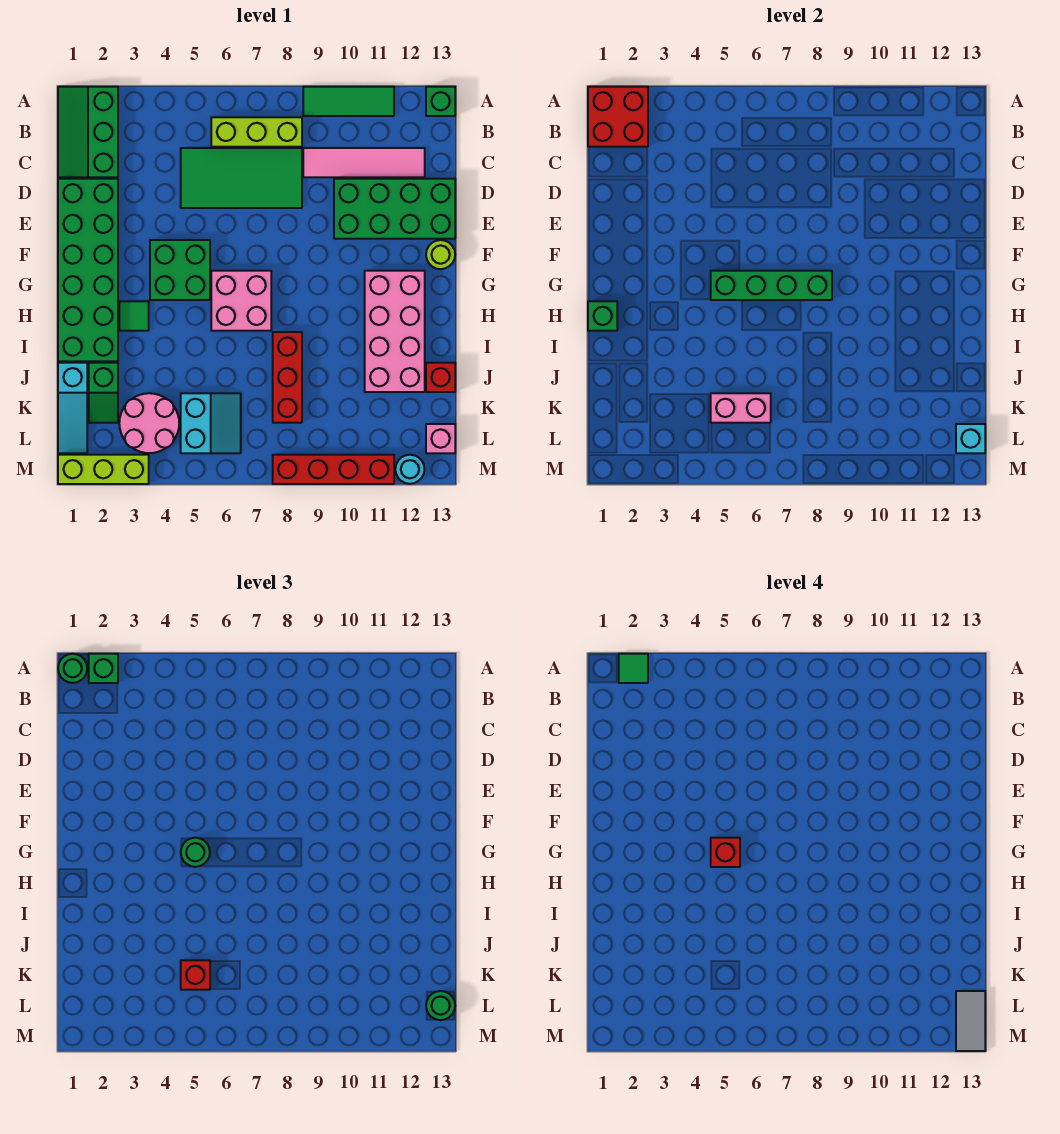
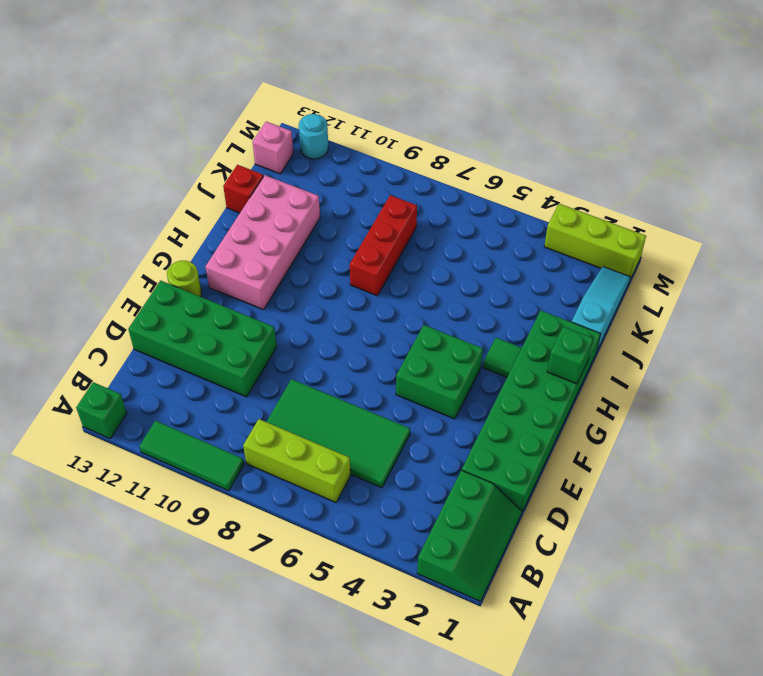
none -> pink tile C9:C12 level 1
none -> pink brick G6:H7 level 1
none -> green slope J2:K2 level 1 top J
none -> pink round brick K3:L4 level 1

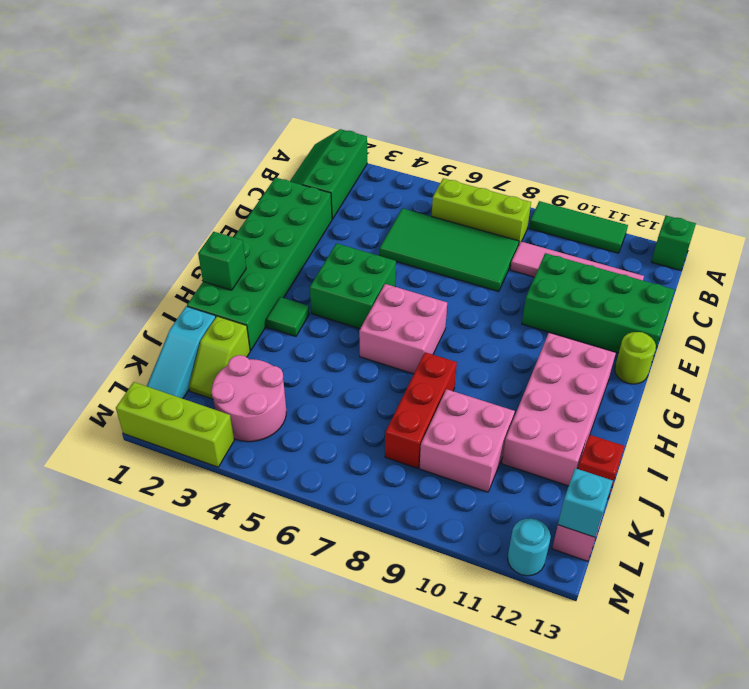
lime slope J2:K2 level 1 top J -> green slope J2:K2 level 1 top J
pink brick J9:K10 level 1 -> none
none -> cyan slope K5:L6 level 1 top 5
none -> red brick M8:M11 level 1
none -> red brick A1:B2 level 2
none -> green brick G5:G8 level 2

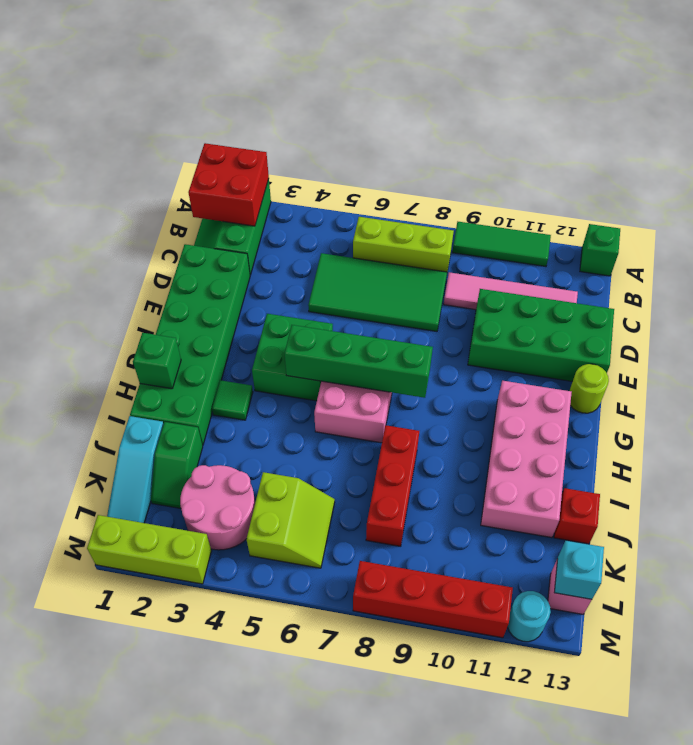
lime slope K5:L6 level 1 top 5 -> cyan slope K5:L6 level 1 top 5
none -> pink brick K5:K6 level 2
none -> green round brick A1 level 3
none -> green brick A2 level 3
none -> green round brick G5 level 3

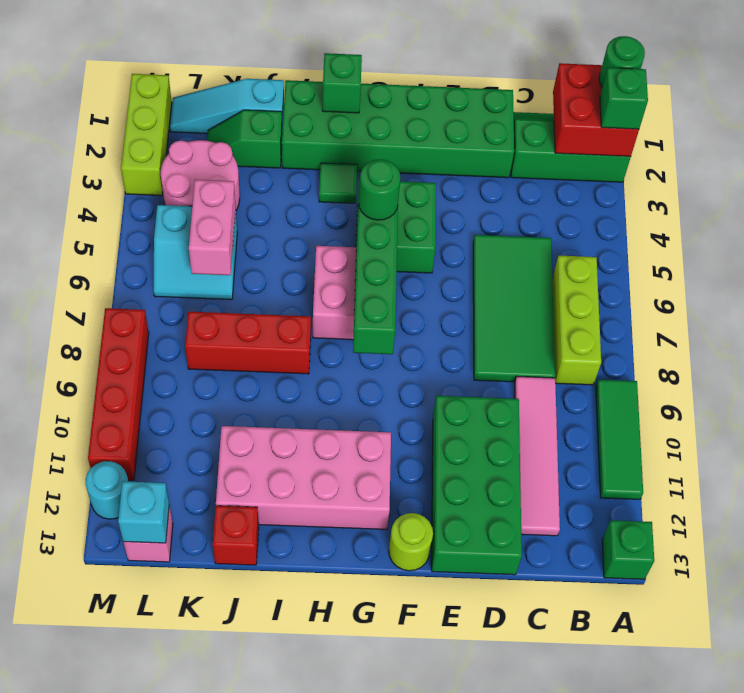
none -> red brick K5 level 3
none -> green round brick L13 level 3
none -> green tile A2 level 4
none -> red brick G5 level 4

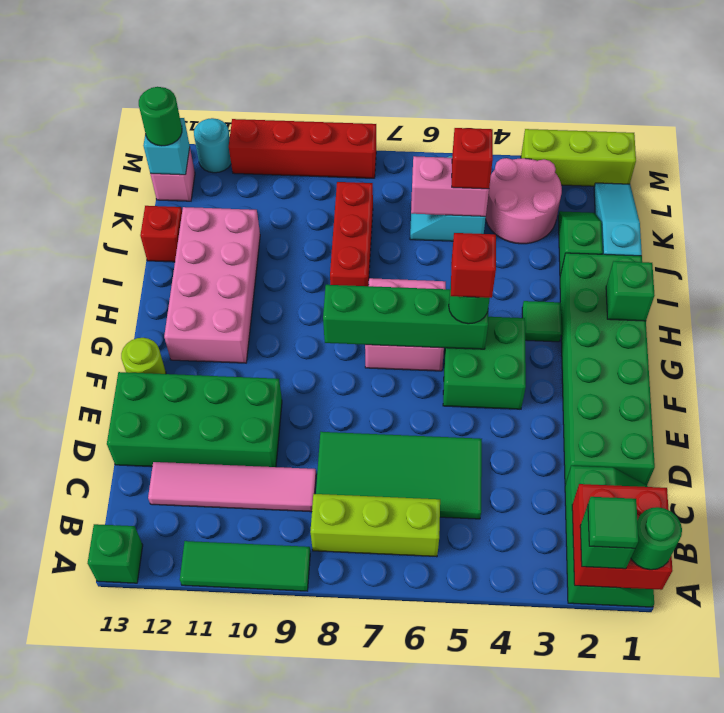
none -> grey tile L13:M13 level 4

